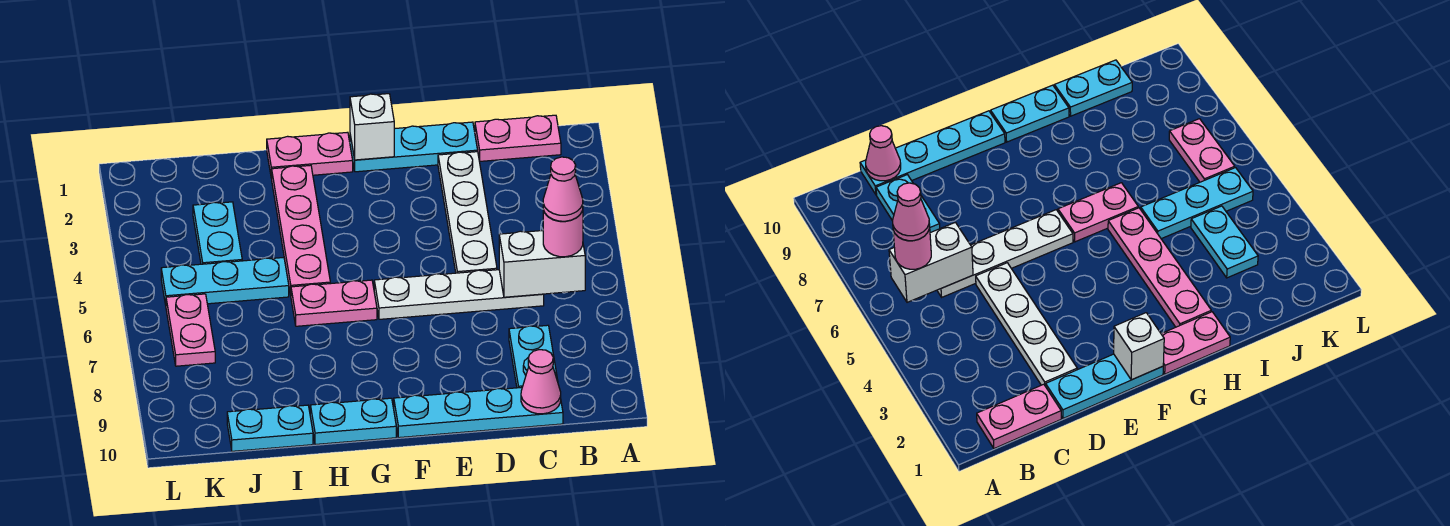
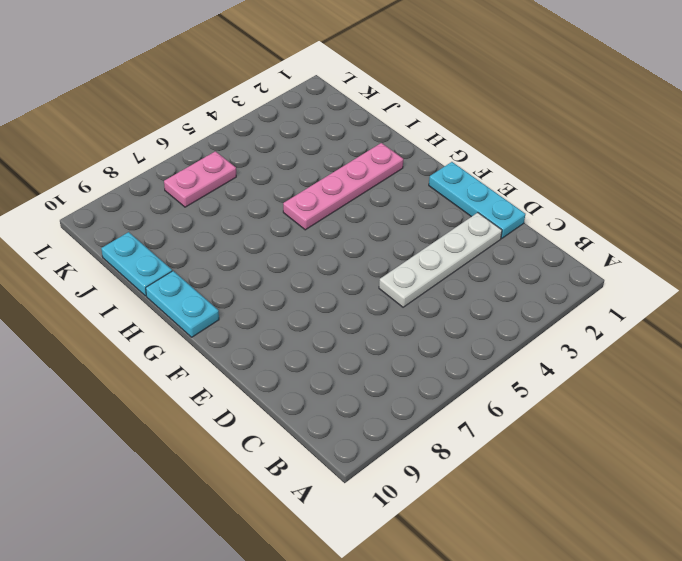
none -> pink plate B1:C1 level 1
none -> white plate C6:F6 level 1
none -> cyan plate C8:C9 level 1

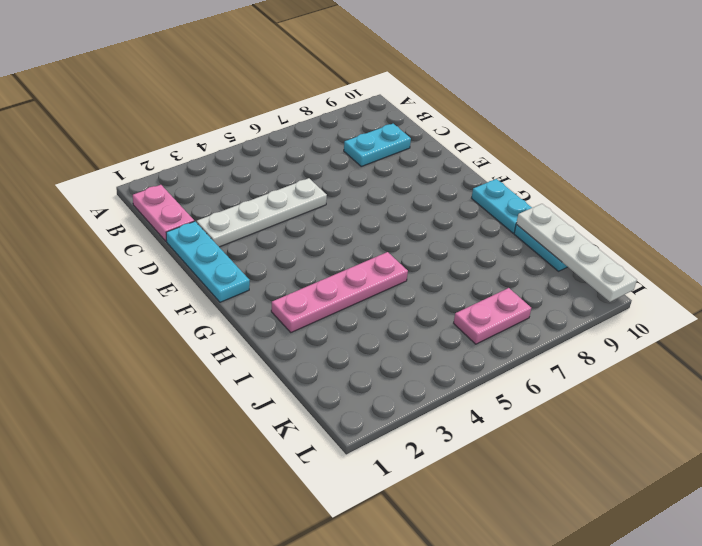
white plate I10:L10 level 2 -> white plate C6:F6 level 1
none -> cyan plate C10:F10 level 1
none -> pink plate G1:H1 level 1
none -> pink plate G6:H6 level 1

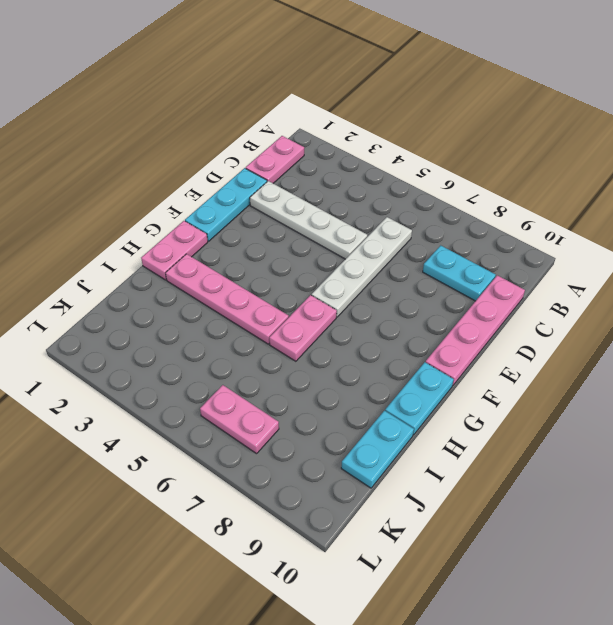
pink plate C10:F10 level 1 -> cyan plate C10:F10 level 1
none -> cyan plate I5:K5 level 1
none -> cyan plate J3:J4 level 1
none -> white brick B6:C6 level 2

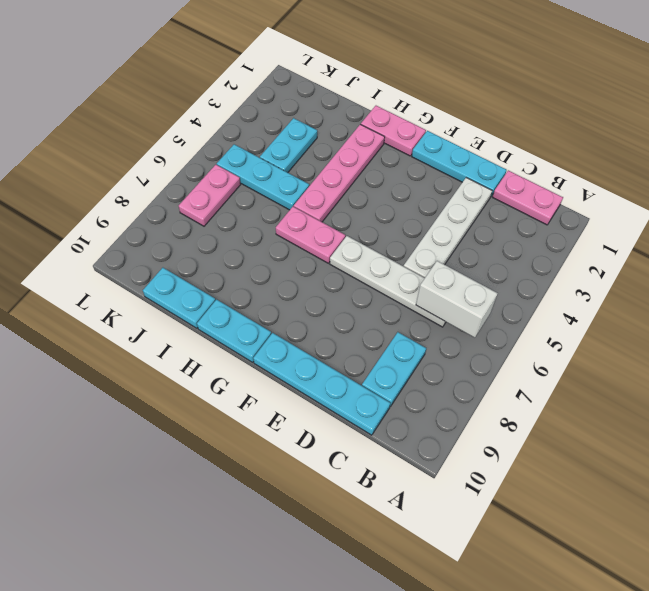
none -> pink cone C10 level 2
none -> white brick F1 level 2
none -> pink round brick B6 level 3

